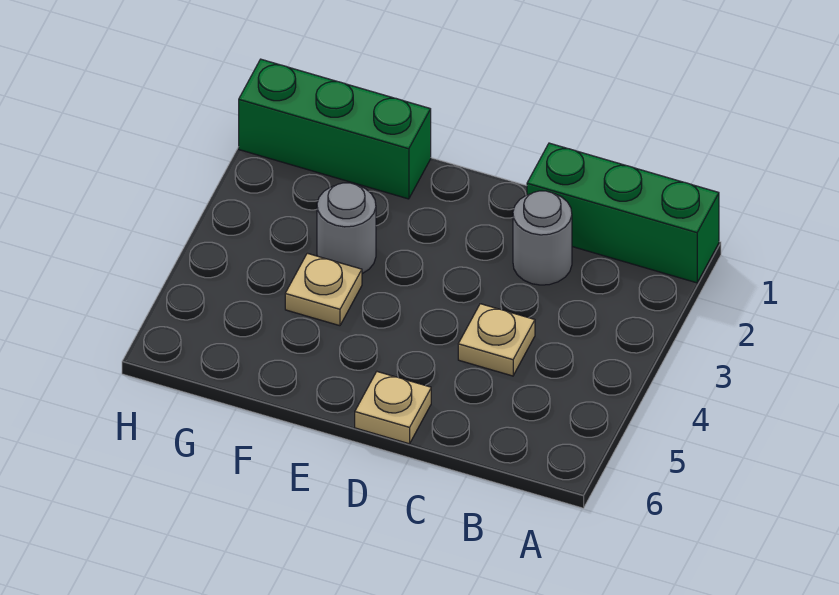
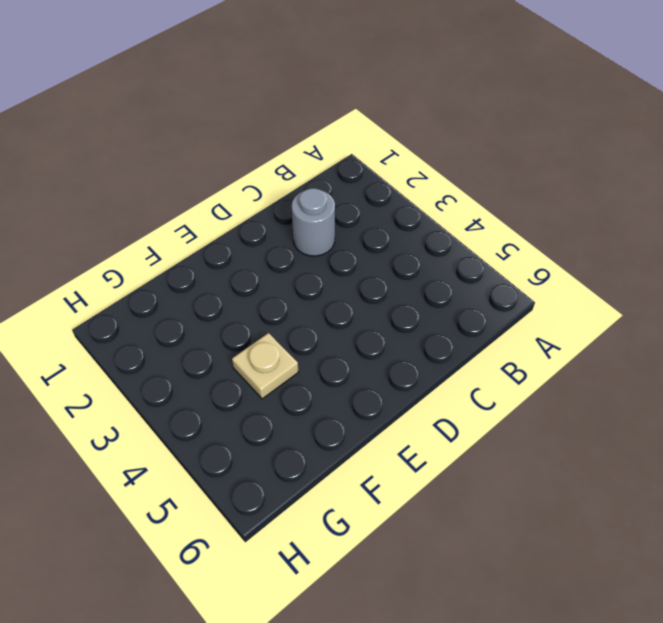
none -> green brick A1:C1 level 1
none -> tan plate C4 level 1

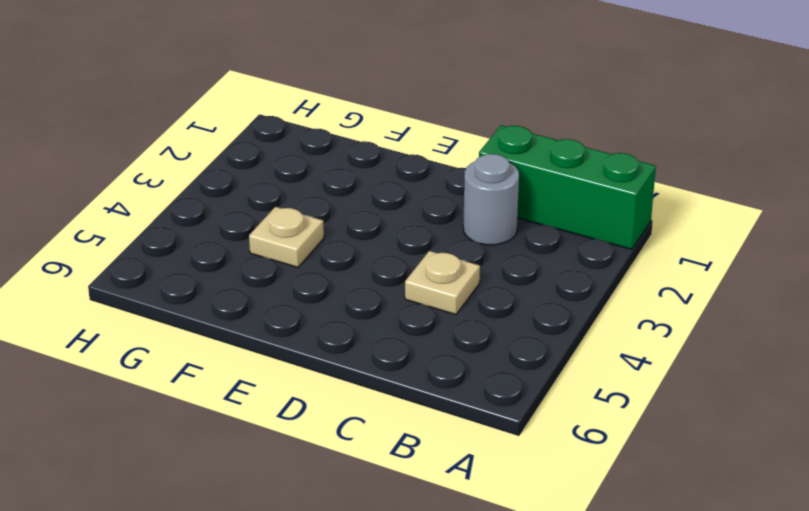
none -> tan plate D6 level 1
none -> green brick F1:H1 level 1

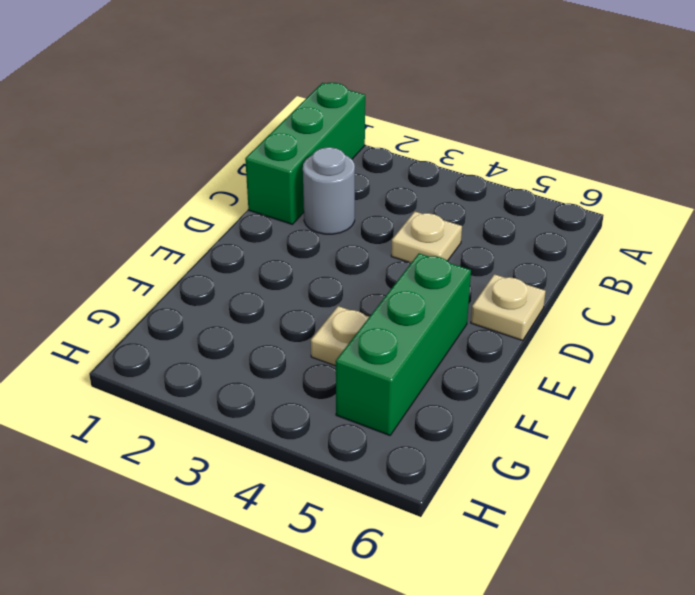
green brick E5:G5 level 1 -> green brick F1:H1 level 1
none -> grey round brick F3 level 1

